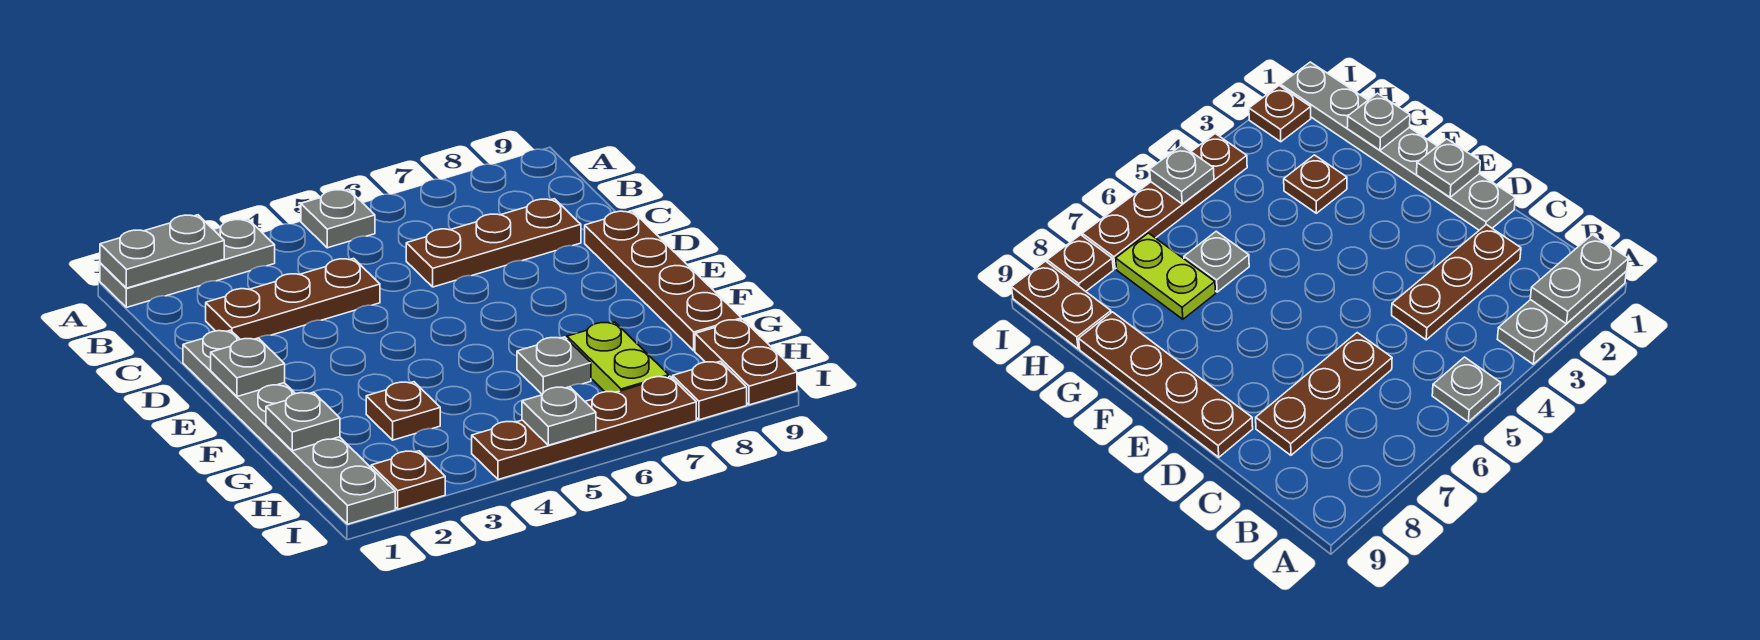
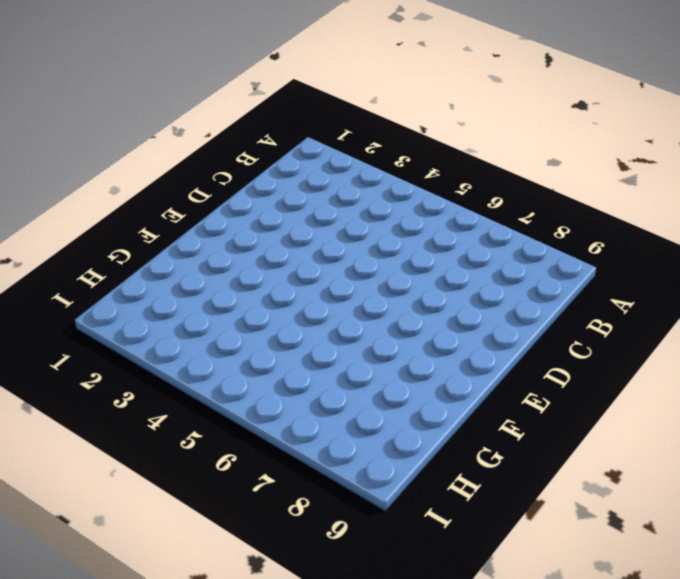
none -> grey plate A1:A3 level 1
none -> grey plate A5 level 1
none -> brown plate C2:C4 level 1

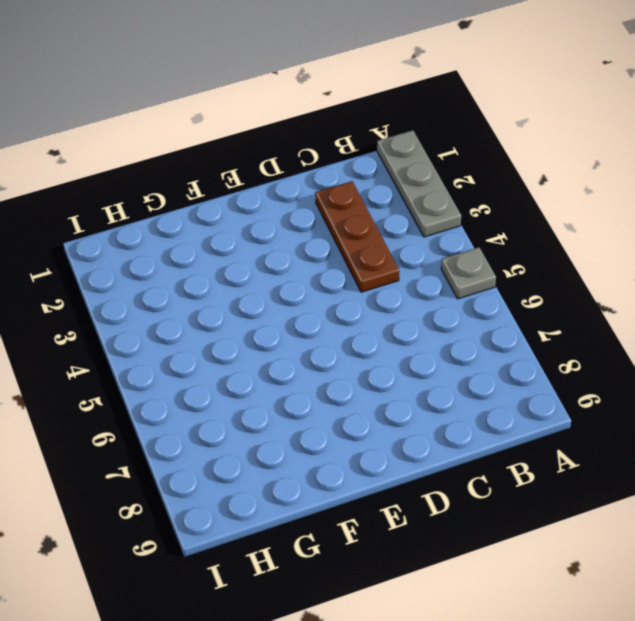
none -> brown plate C6:C8 level 1
none -> grey plate D1:I1 level 1
none -> brown plate D9:G9 level 1

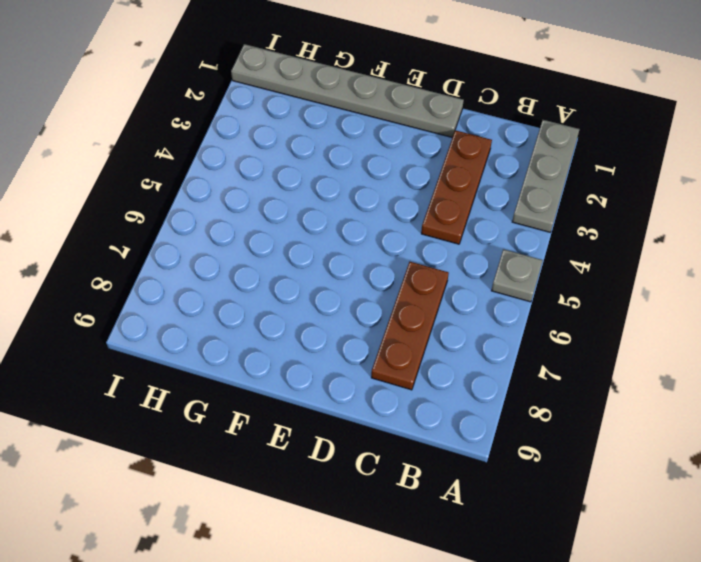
none -> brown plate D9:G9 level 1
none -> brown plate G3 level 1
none -> grey plate G6 level 1

